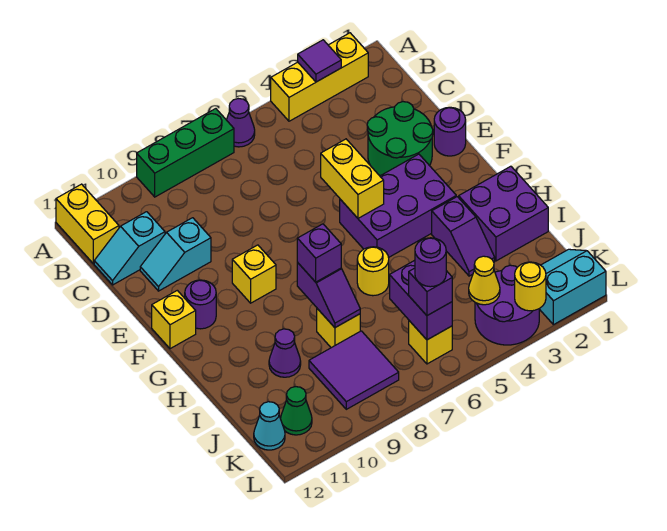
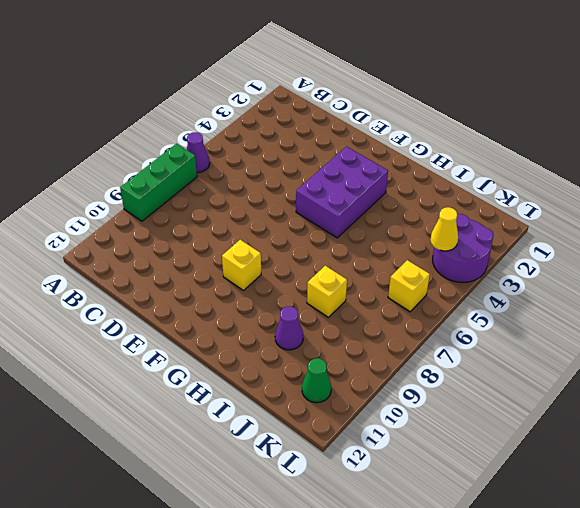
none -> yellow brick A2:A4 level 1
none -> yellow brick A12:B12 level 1
none -> cyan slope C11:C12 level 1 top 11
none -> green round brick D2:E3 level 1

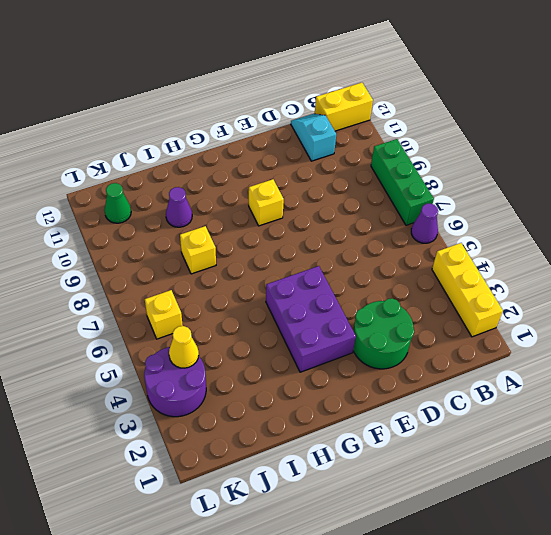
none -> cyan slope D10:D11 level 1 top 10
none -> purple round brick E1 level 1
none -> purple round brick F11 level 1
none -> yellow brick F12 level 1

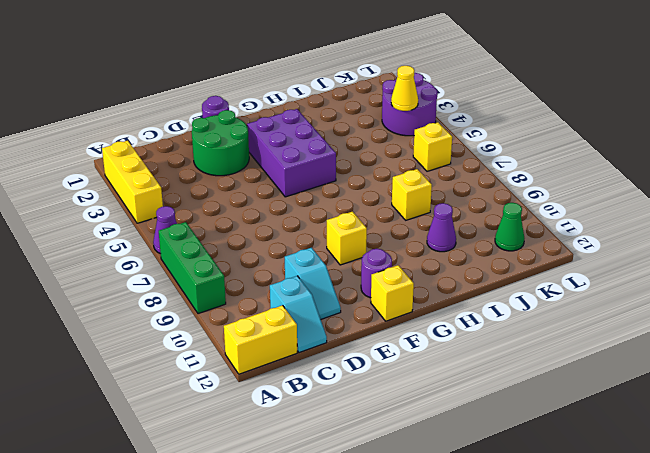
none -> purple brick H1:I2 level 1
none -> purple slope H3:I3 level 1 top H
none -> yellow round brick H6 level 1
none -> purple tile J8:K9 level 1

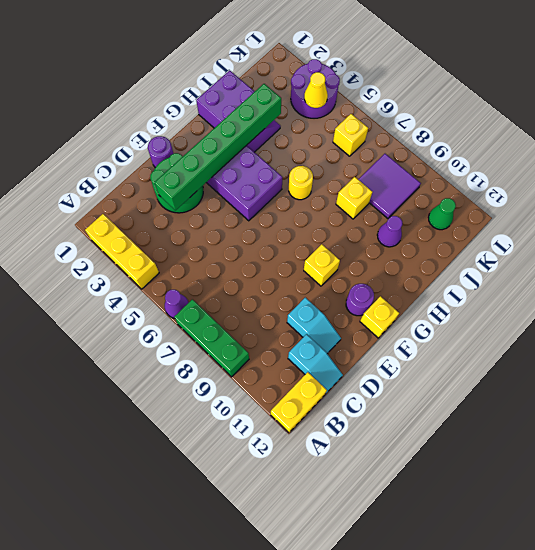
green brick D3:I3 level 2 -> none
none -> cyan slope K1:L2 level 1 top L
none -> cyan cone K12 level 1
none -> purple tile A3 level 2
none -> yellow brick E5:F5 level 2

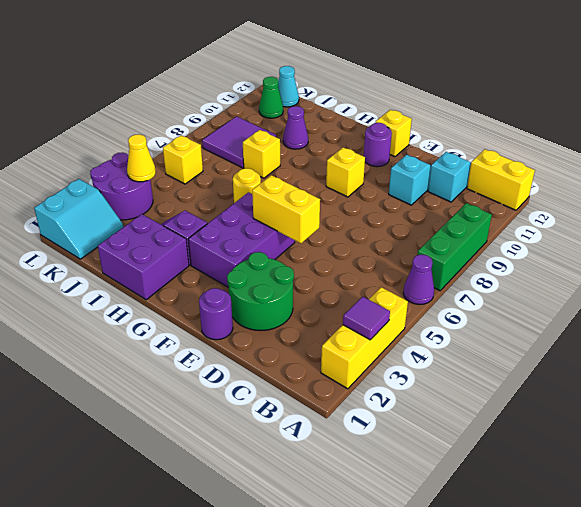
none -> purple slope H8:I8 level 2 top H
none -> purple brick J6:K6 level 2
none -> yellow round brick L3 level 2
none -> purple brick H8 level 3

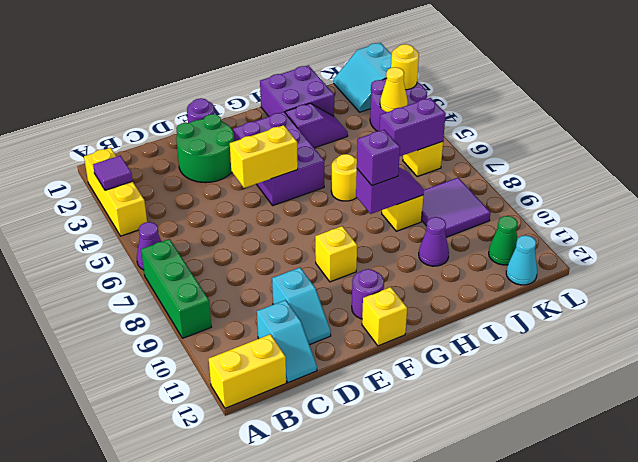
none -> purple brick K6 level 3
none -> purple round brick K6 level 4

